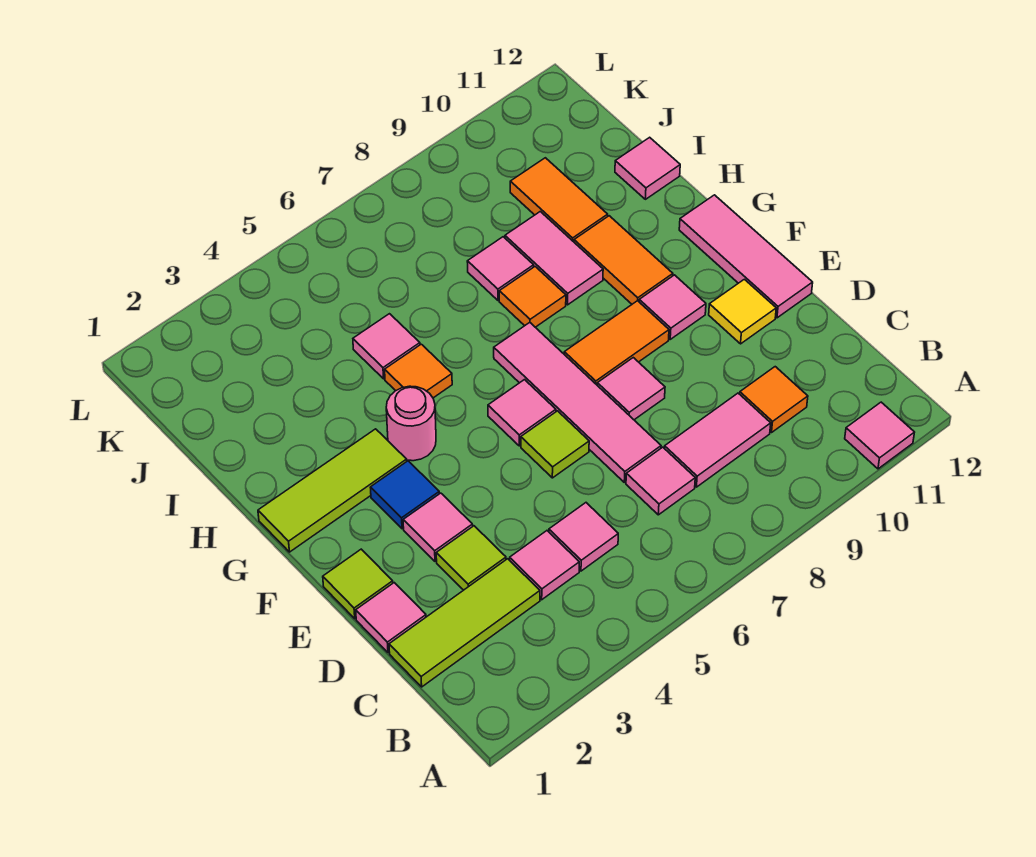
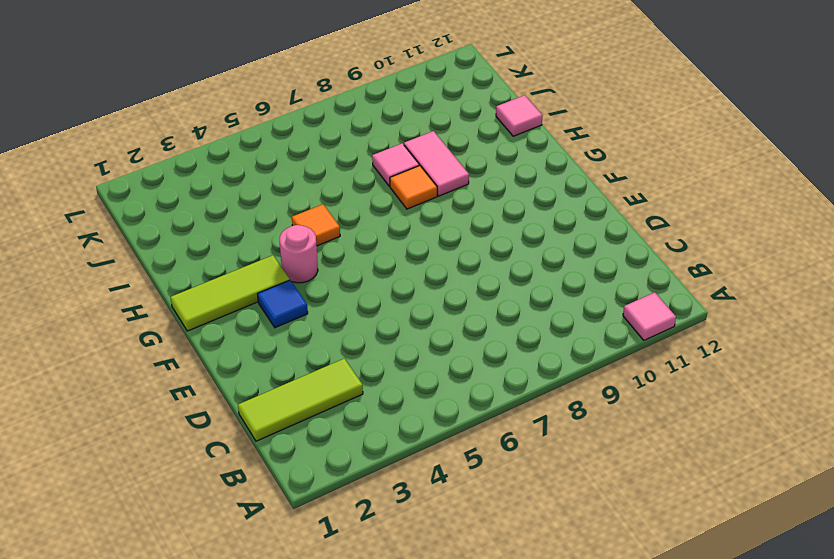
none -> pink tile C4 level 1
none -> pink tile C5 level 1
none -> pink tile C7 level 1
none -> pink tile C8:C9 level 1

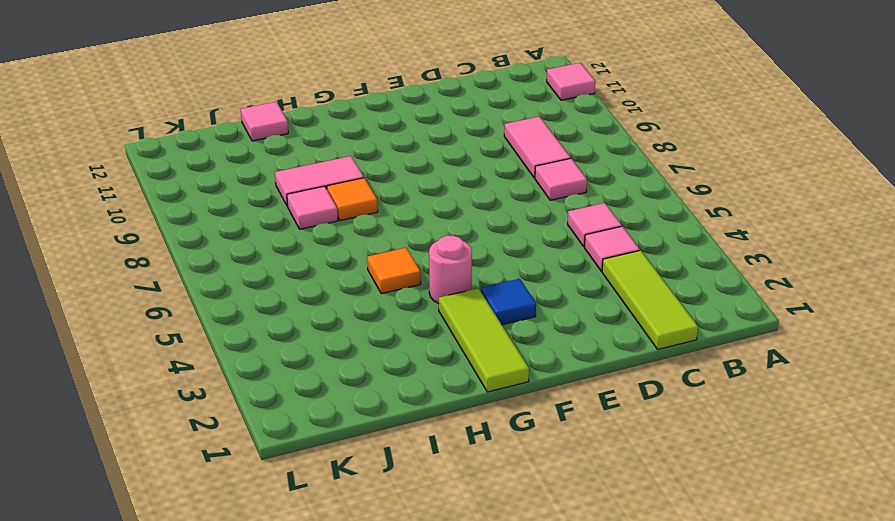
none -> orange tile C10 level 1
none -> pink tile D1 level 1
none -> lime tile D3 level 1
none -> pink tile D7:G7 level 1

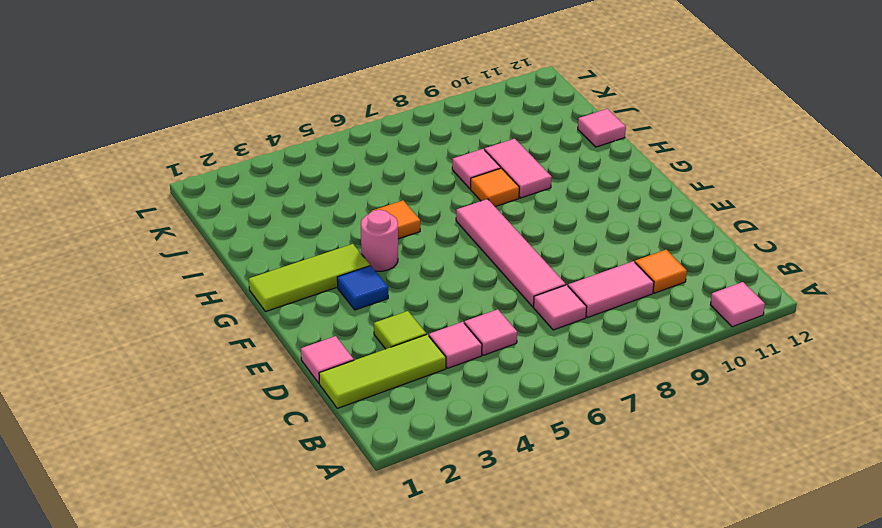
none -> lime tile E1 level 1
none -> pink tile E3 level 1
none -> lime tile E6 level 1
none -> pink tile E8 level 1

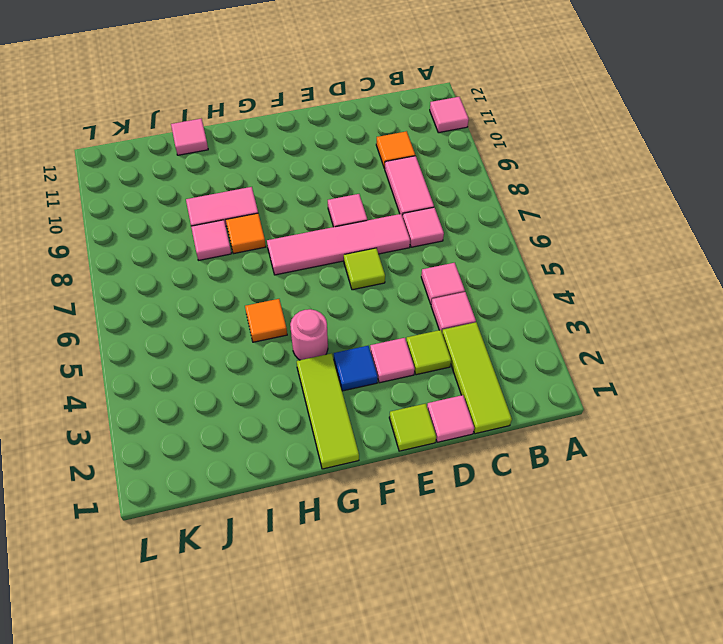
none -> yellow tile E11 level 1
none -> pink tile E12:G12 level 1
none -> pink tile F6 level 1
none -> orange tile F8:F9 level 1

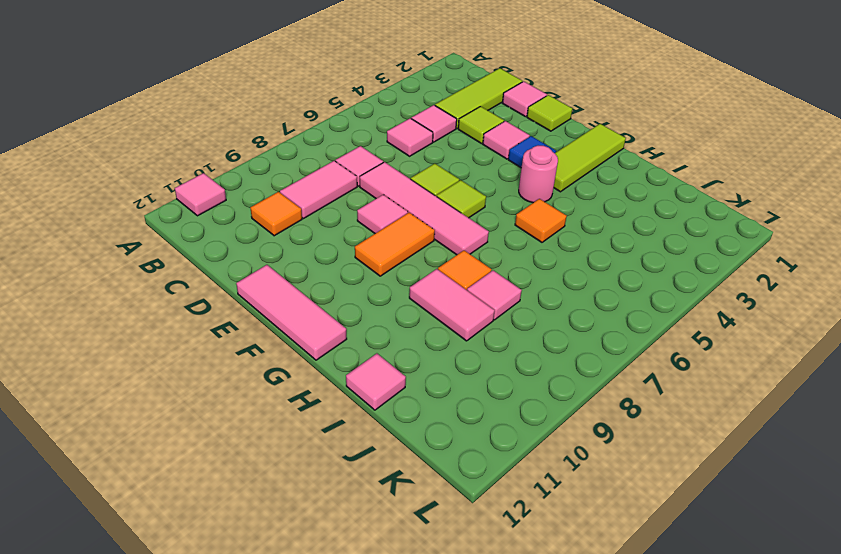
lime tile F6 level 1 -> pink tile F6 level 1
none -> yellow tile E11 level 1
none -> pink tile F10 level 1
none -> orange tile G10:H10 level 1
none -> pink tile I5 level 1

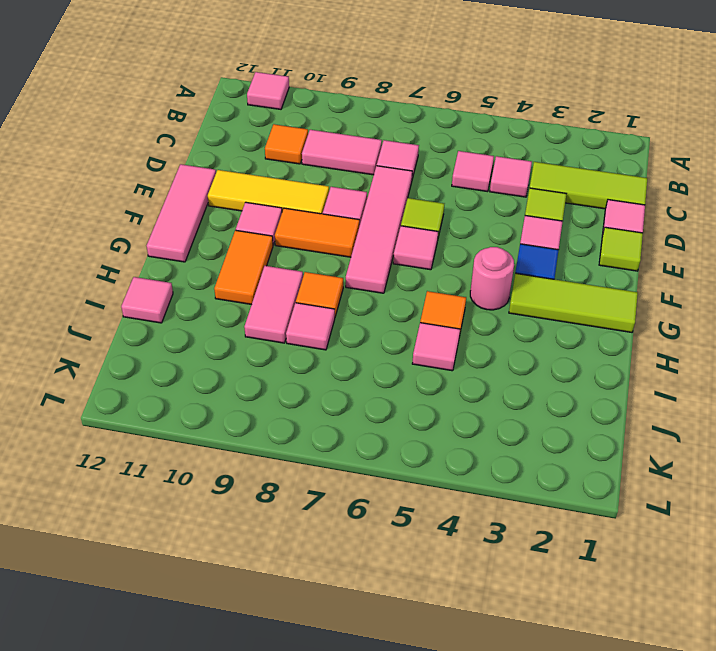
yellow tile E9:E11 level 1 -> yellow tile E11 level 1
none -> orange tile I10:J10 level 1

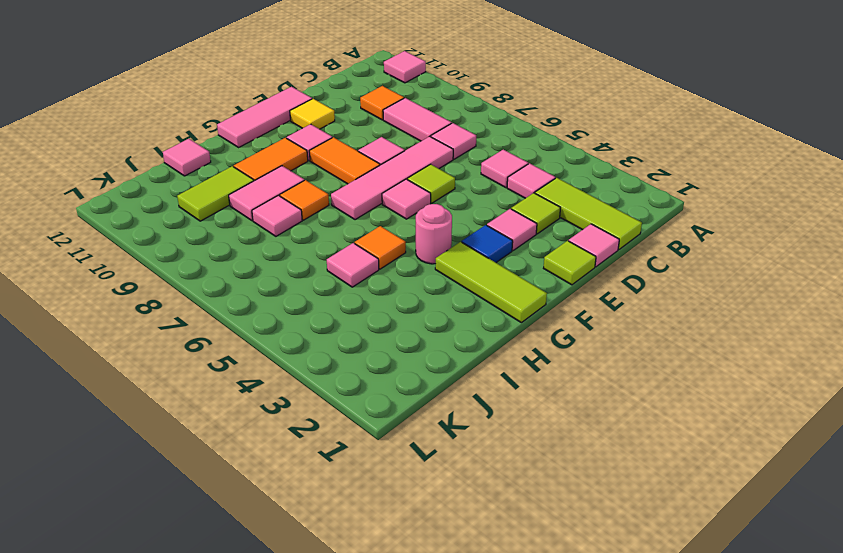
lime tile I10:J10 level 1 -> orange tile I10:J10 level 1

